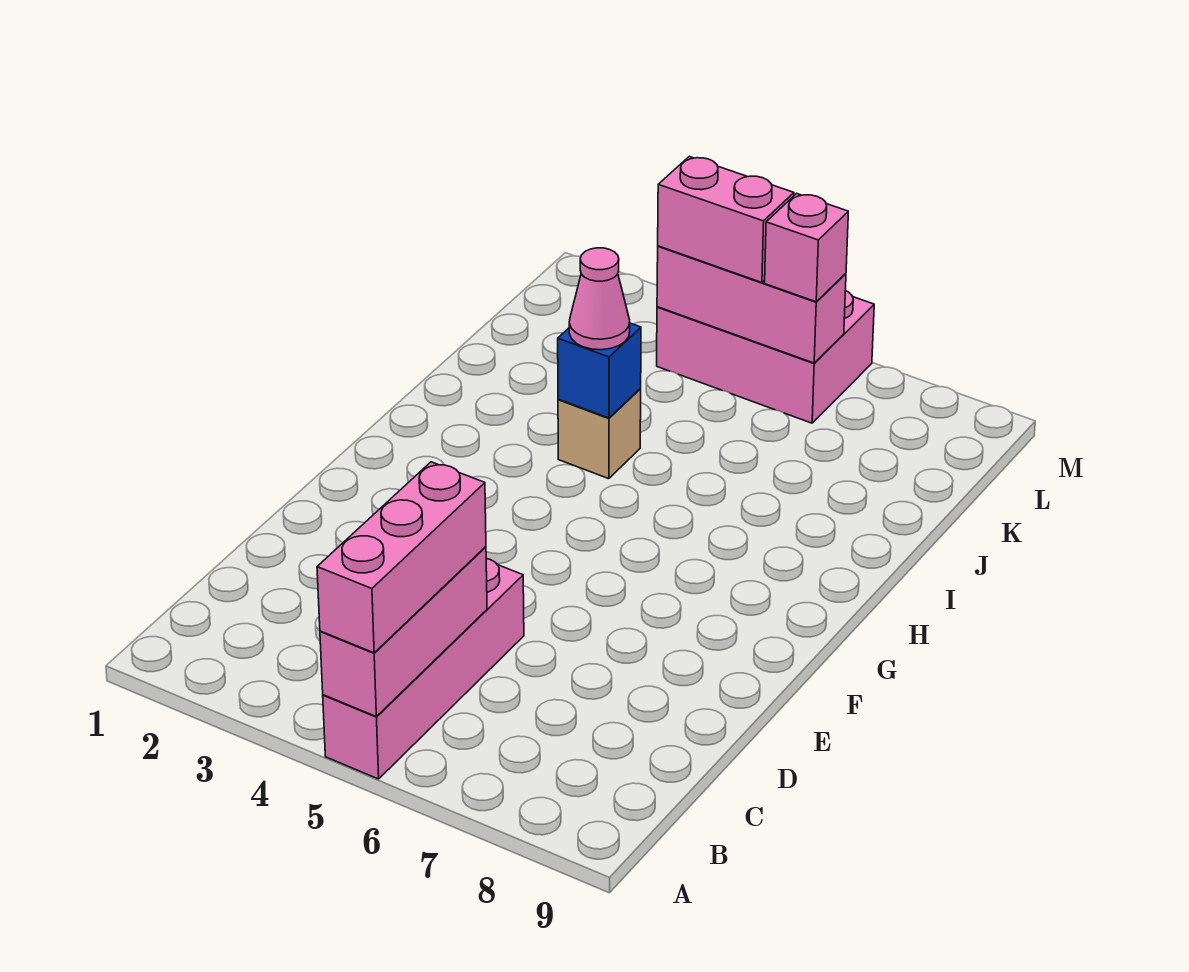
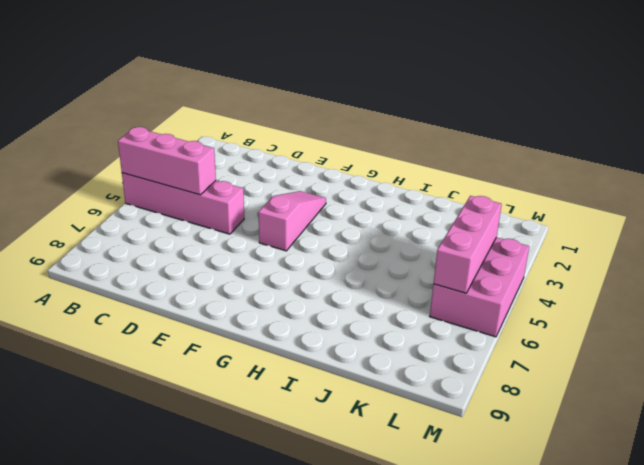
pink slope F3:F5 level 1 top 5 -> none
none -> tan brick I4 level 1
none -> blue brick I4 level 2

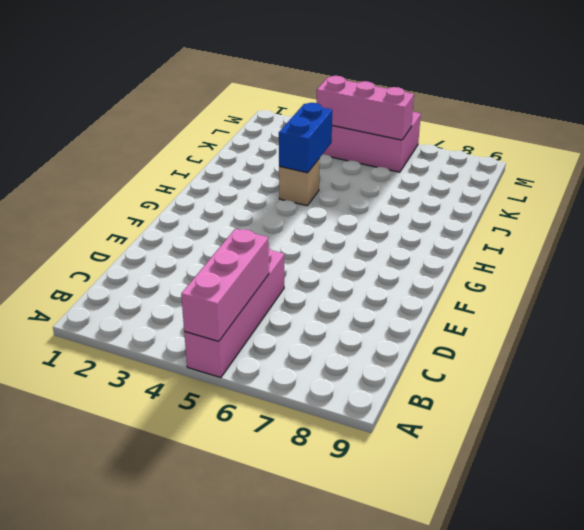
blue brick I4:J4 level 2 -> blue brick I4 level 2
none -> pink brick A5:C5 level 3
none -> pink cone I4 level 3

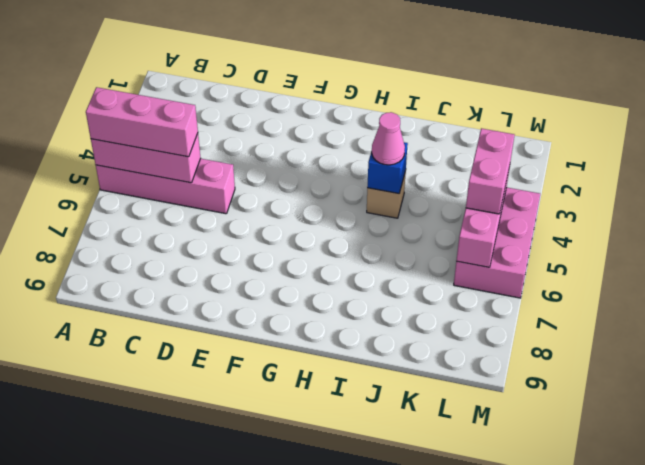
none -> pink brick L6 level 3

